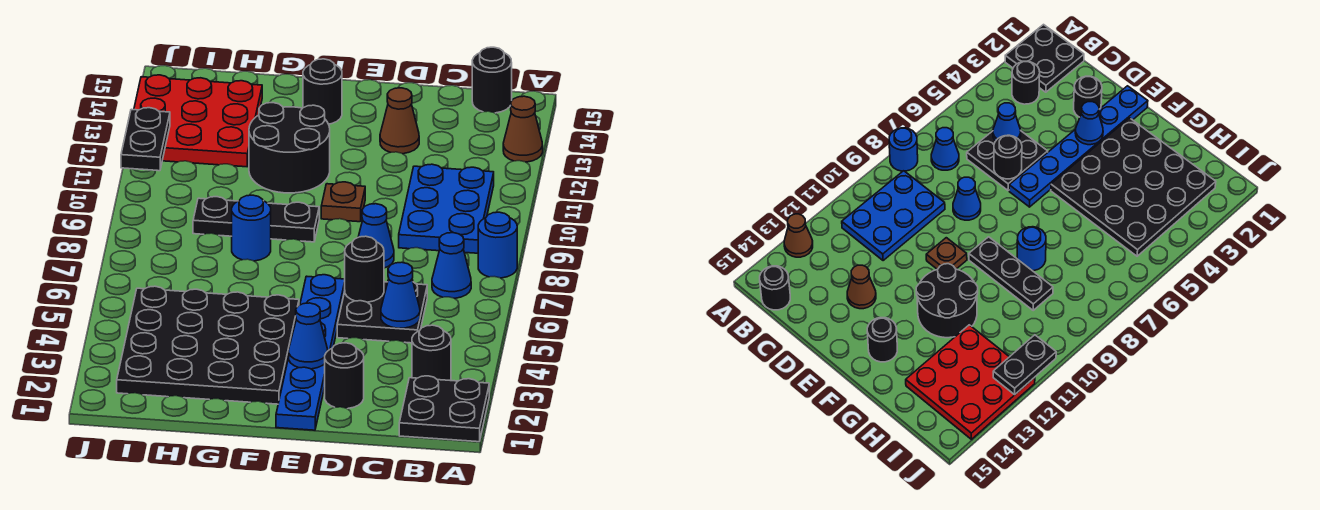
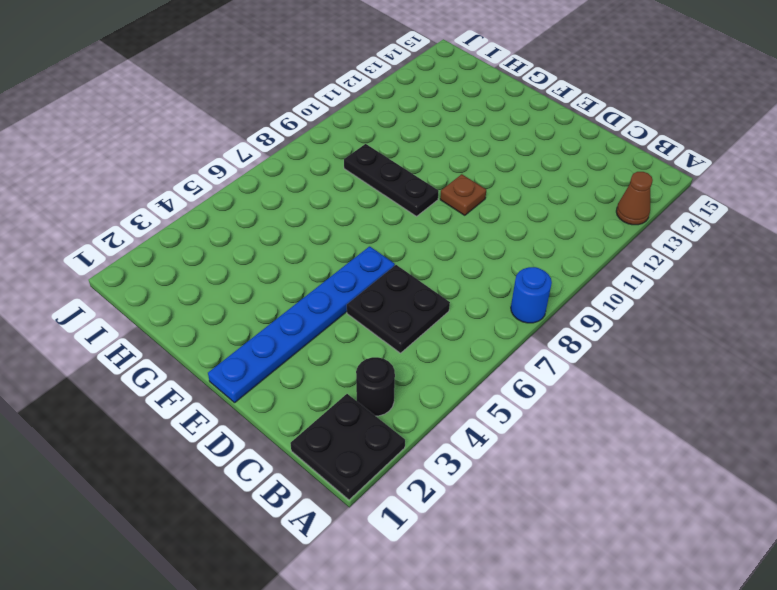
none -> blue cone B7 level 1
none -> blue plate B9:C11 level 1
none -> black round brick B15 level 1

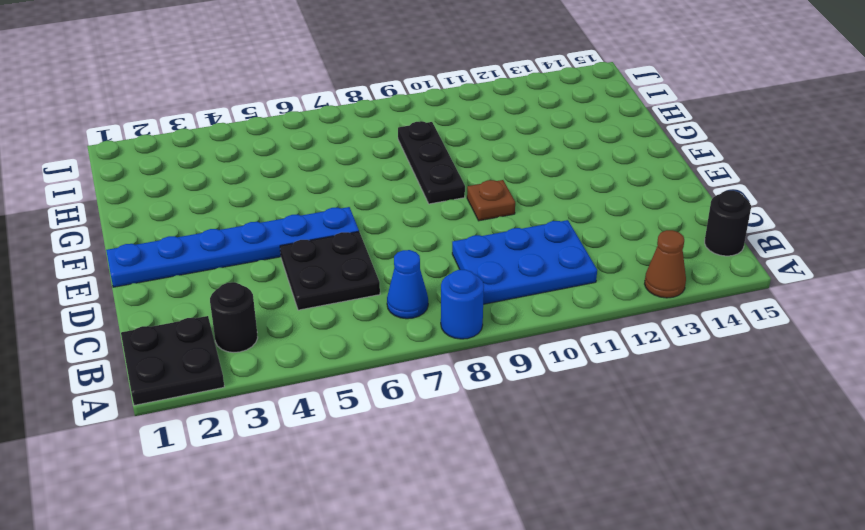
none -> black round brick D2 level 1
none -> blue cone D8 level 1
none -> brown cone D13 level 1

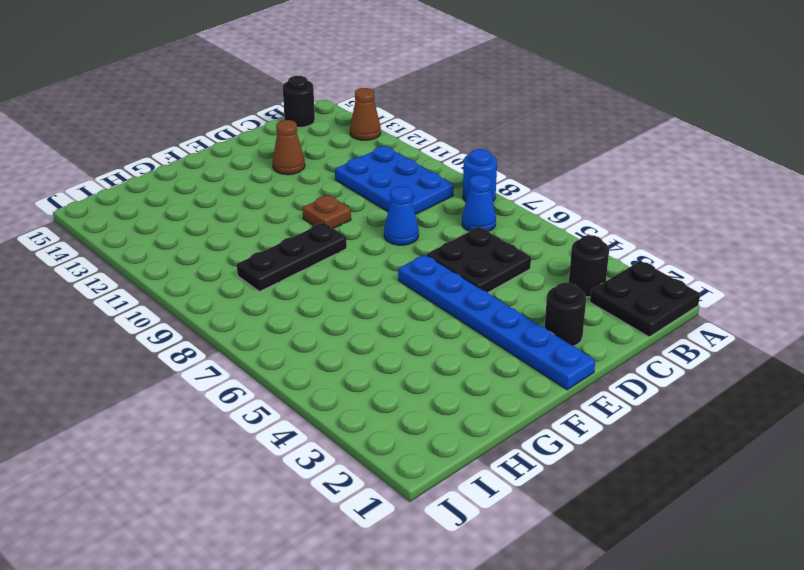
none -> black plate F2:I5 level 1
none -> black round brick F11:G12 level 1
none -> black round brick F14 level 1

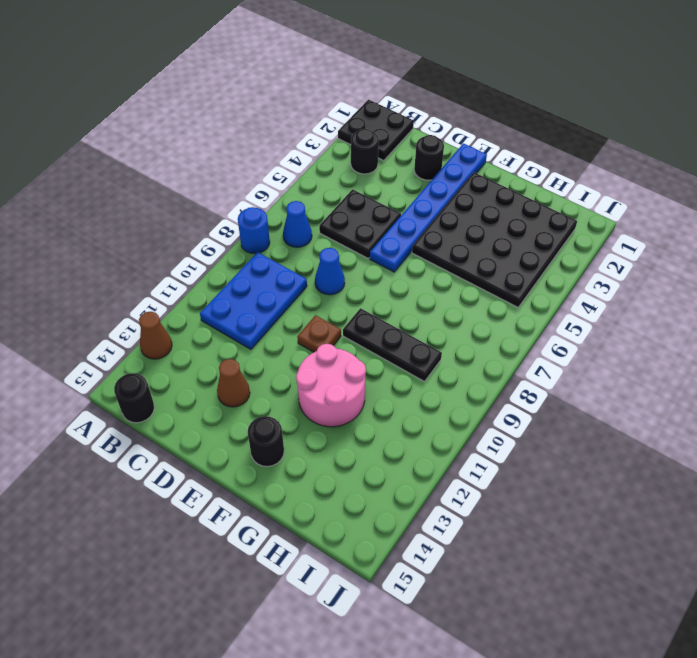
pink round brick F11:G12 level 1 -> black round brick F11:G12 level 1
none -> blue round brick G8 level 1
none -> red plate H12:J14 level 1
none -> blue cone C5 level 2

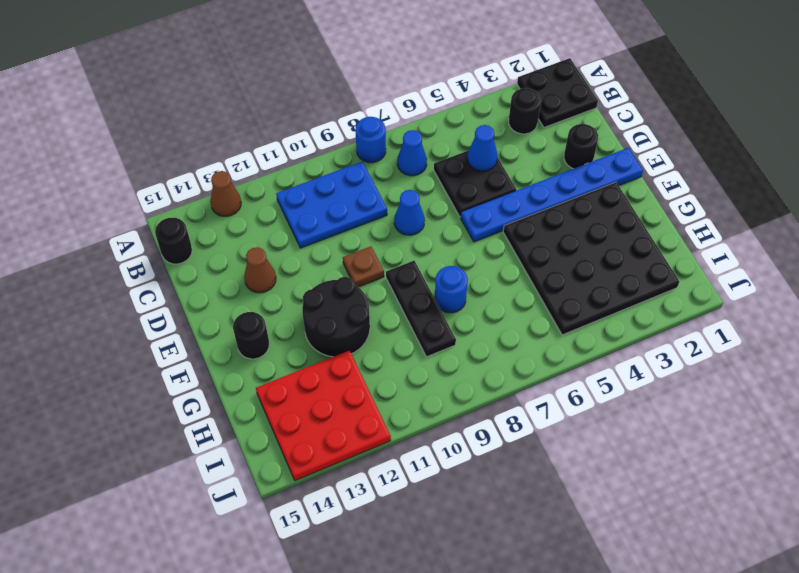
none -> black round brick D6 level 2
none -> blue cone E3 level 2
none -> black plate J11:J12 level 2

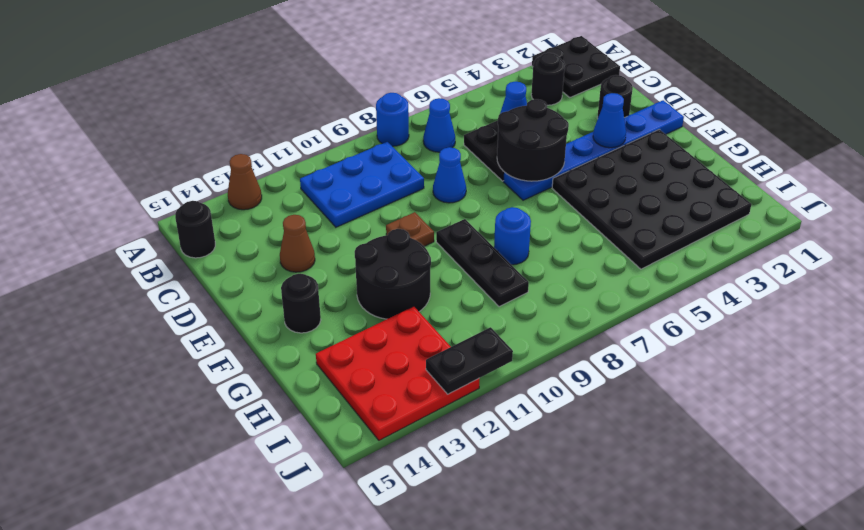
black round brick D5:E6 level 2 -> black round brick D6 level 2

